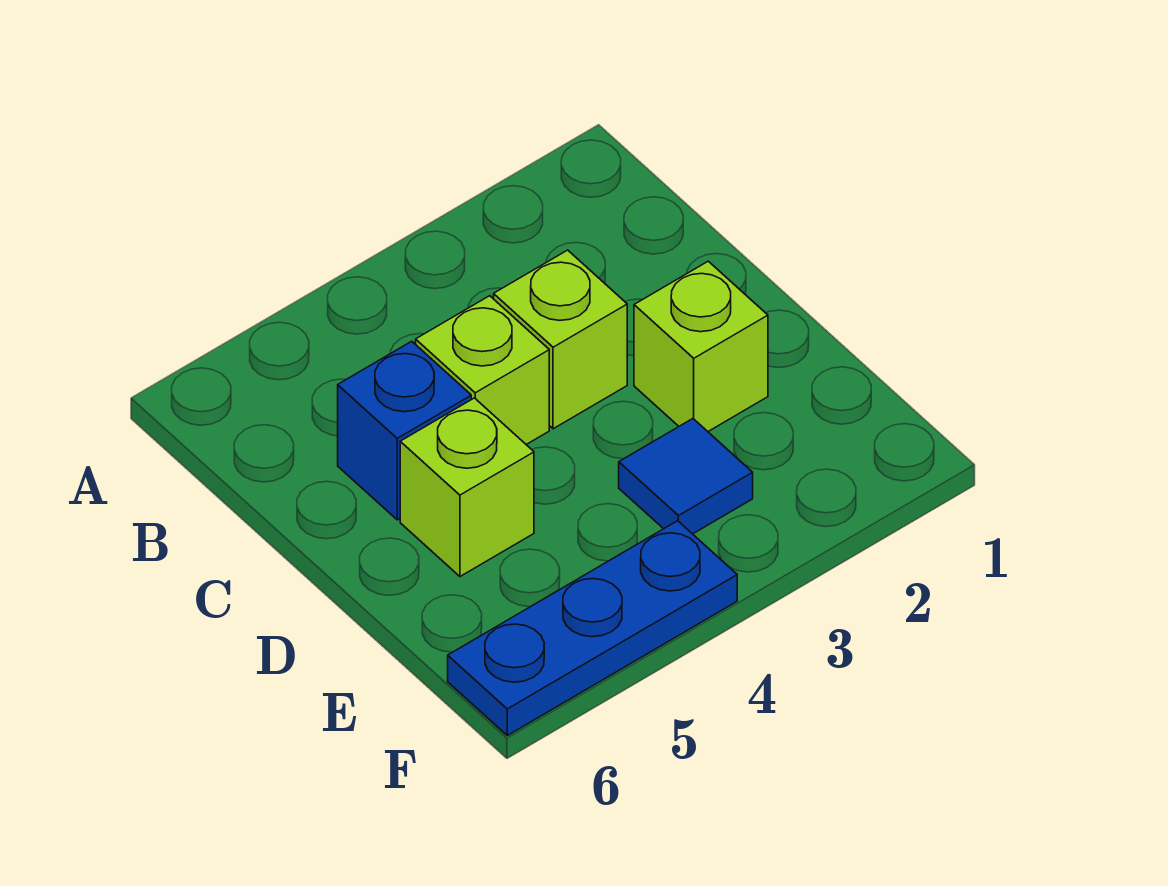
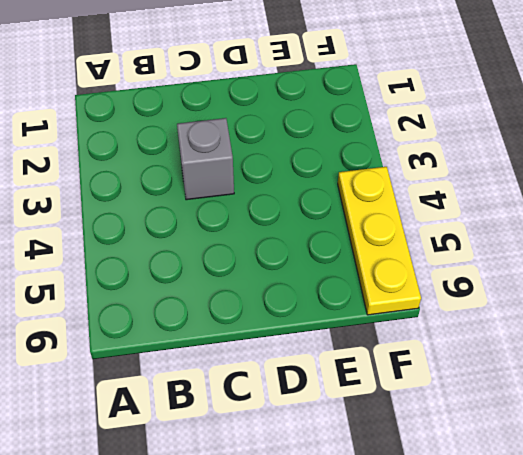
grey brick C3 level 1 -> lime brick C3 level 1
yellow plate F4:F6 level 1 -> blue plate F4:F6 level 1
none -> lime brick C4 level 1
none -> blue brick C5 level 1

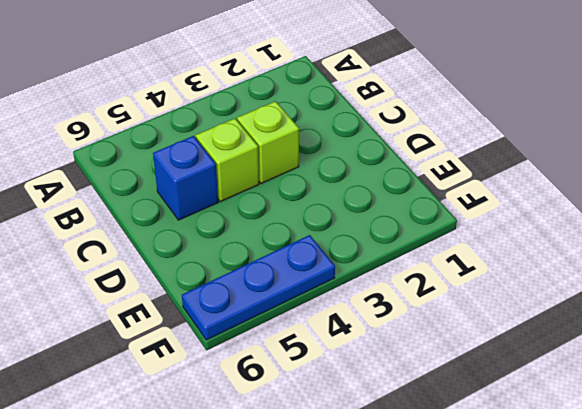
none -> lime brick D2 level 1
none -> lime brick D5 level 1

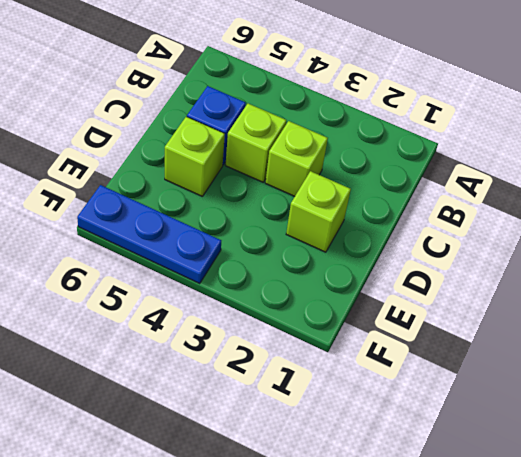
none -> blue tile E3 level 1

